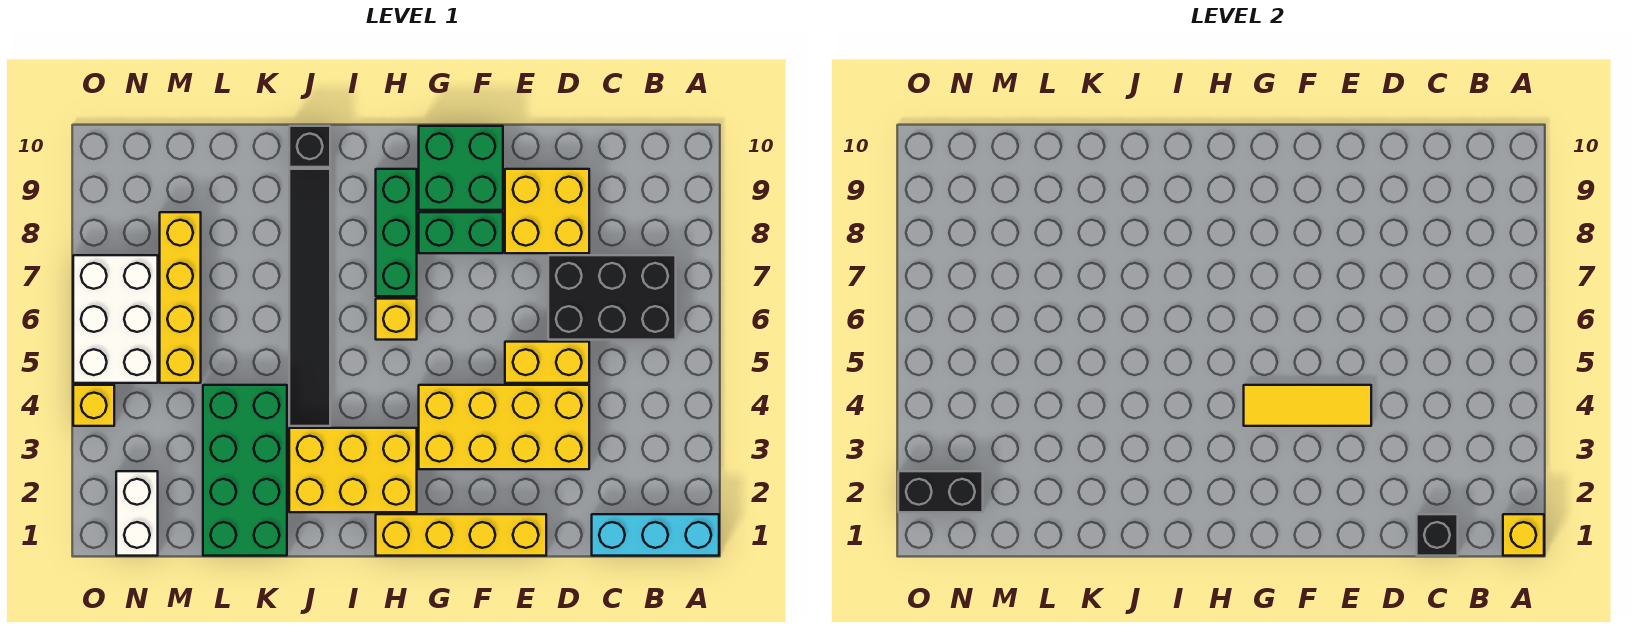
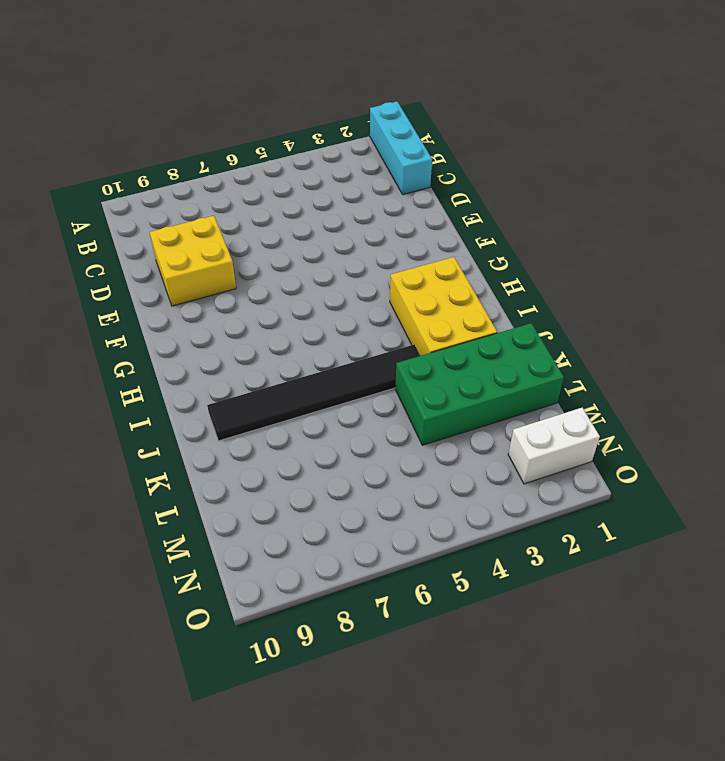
none -> black brick B6:D7 level 1
none -> yellow brick D3:G4 level 1
none -> yellow brick D5:E5 level 1

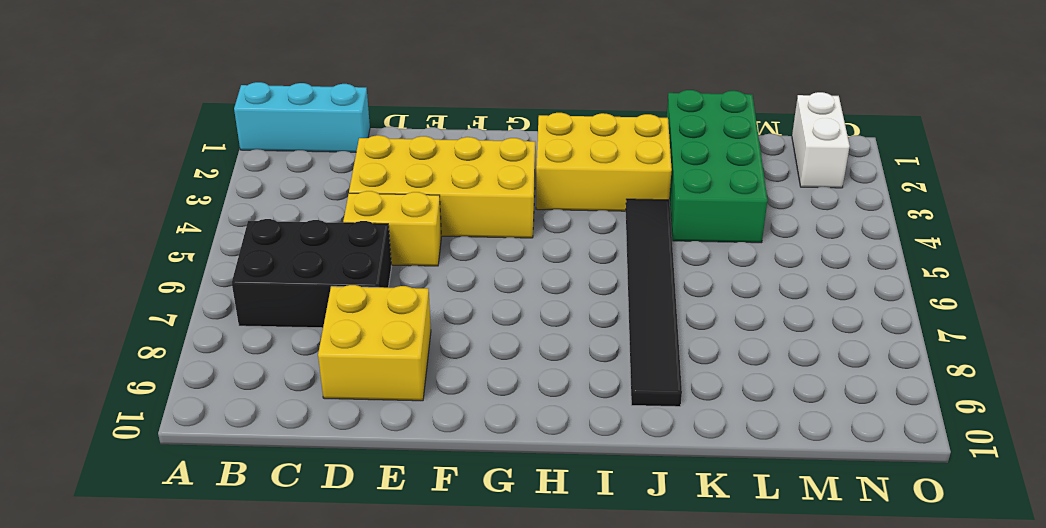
none -> yellow brick E1:H1 level 1
none -> green brick F8:G8 level 1
none -> green brick F9:G10 level 1

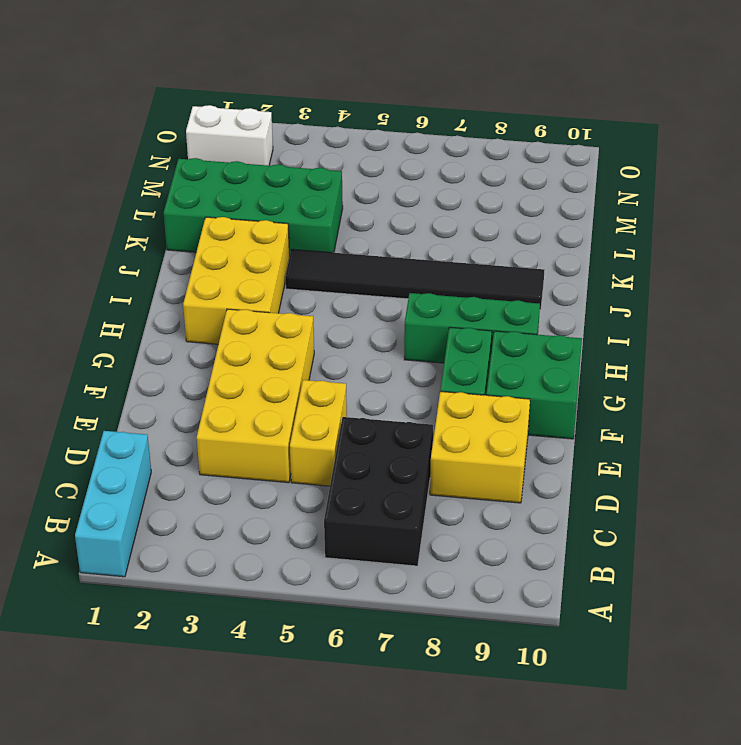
none -> yellow brick E1:H1 level 1
none -> yellow brick H6 level 1
none -> black brick J10 level 1

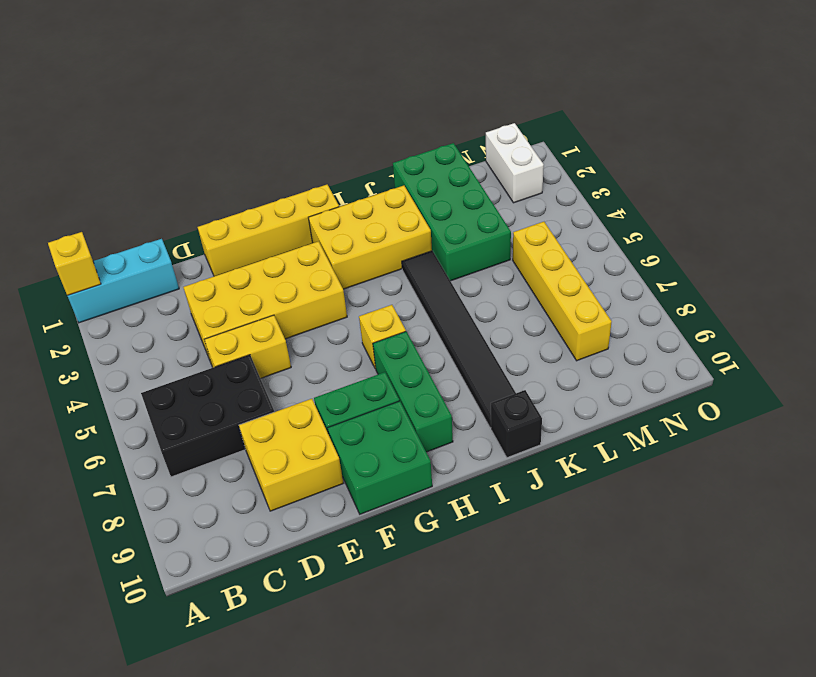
none -> white brick N5:O7 level 1
none -> yellow brick O4 level 1
none -> black brick C1 level 2

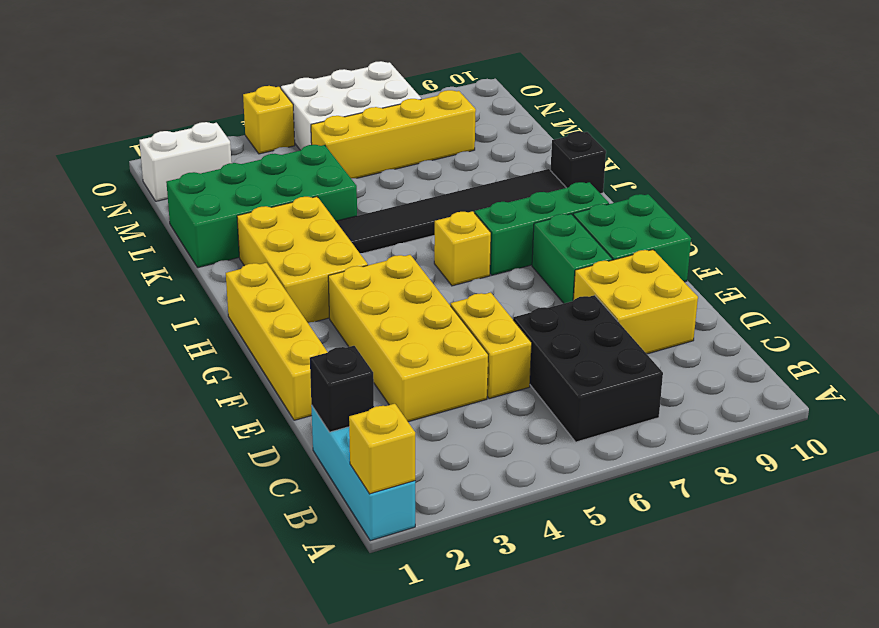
none -> yellow tile E4:G4 level 2
none -> black brick N2:O2 level 2

